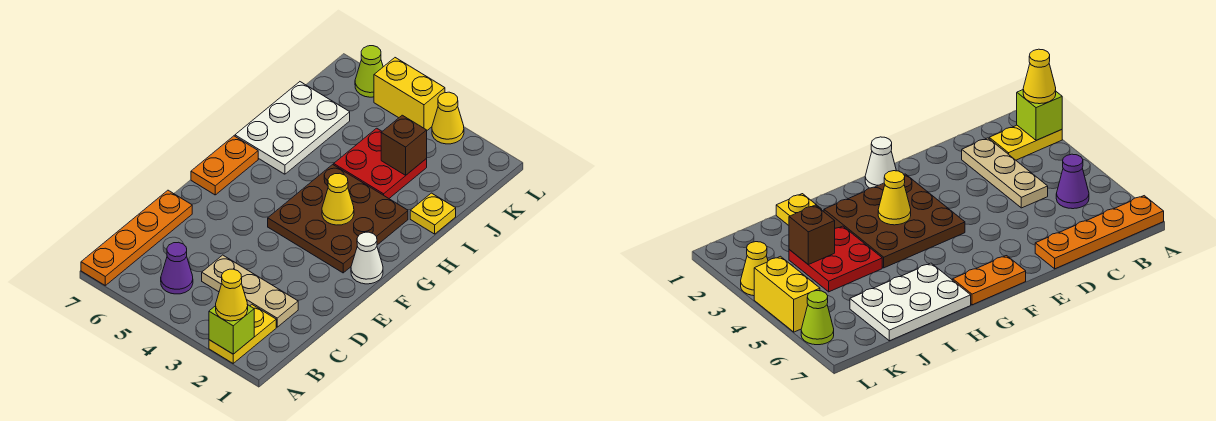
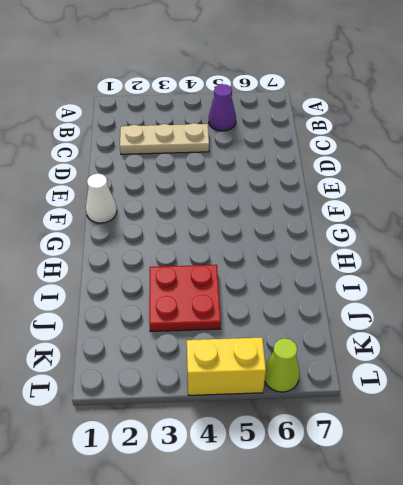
none -> yellow plate A2:B2 level 1
none -> orange plate A7:D7 level 1
none -> brown plate F2:H4 level 1

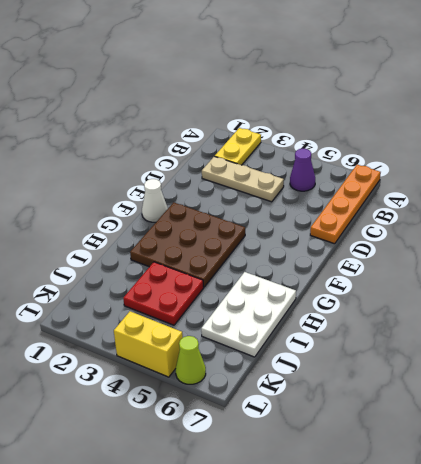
none -> orange plate F7:G7 level 1
none -> yellow plate I1 level 1
none -> yellow cone L3 level 1

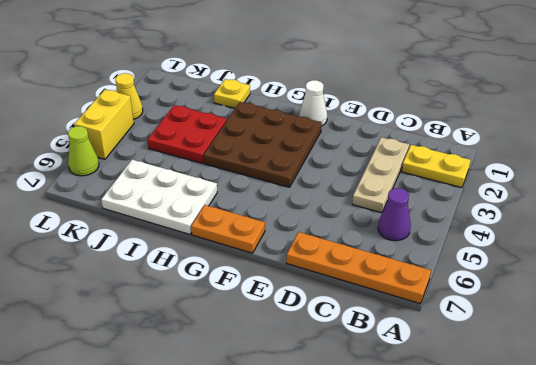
none -> lime brick A2 level 2
none -> yellow cone G3 level 2
none -> brown brick J3 level 2

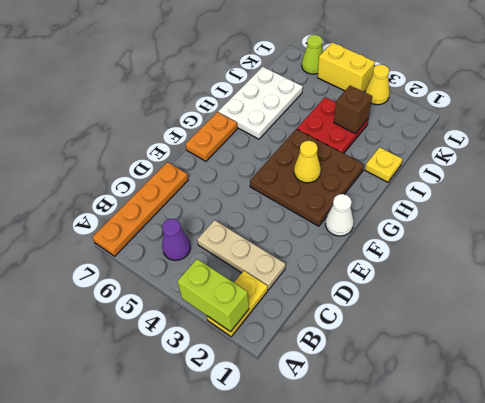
lime brick A2:A3 level 2 -> lime brick A2 level 2
none -> yellow cone A2 level 3

